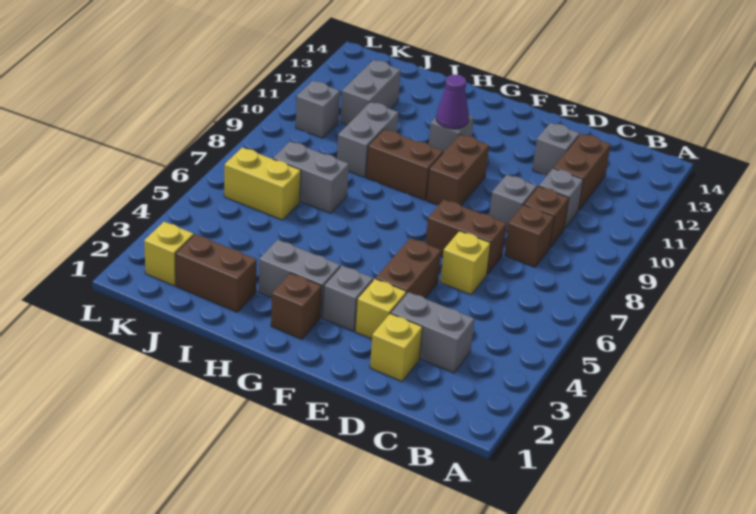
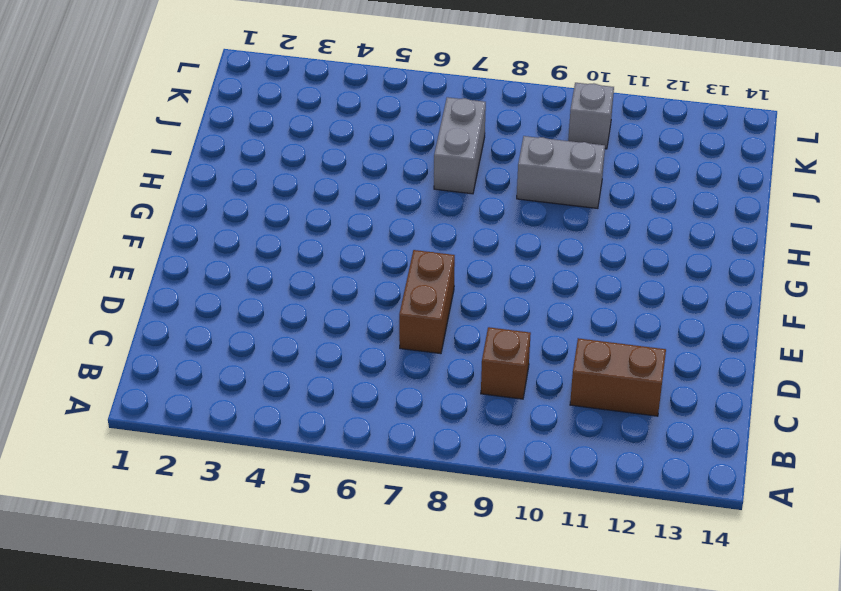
none -> grey brick C3:D3 level 1
none -> brown brick C8 level 1
none -> grey brick C10 level 1

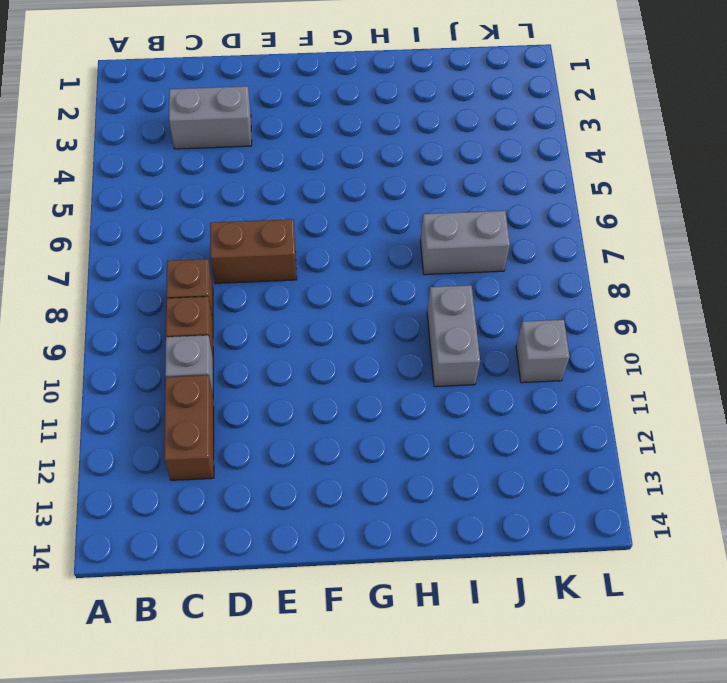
none -> yellow brick D2 level 1
none -> yellow brick D6 level 1
none -> grey brick D9 level 1

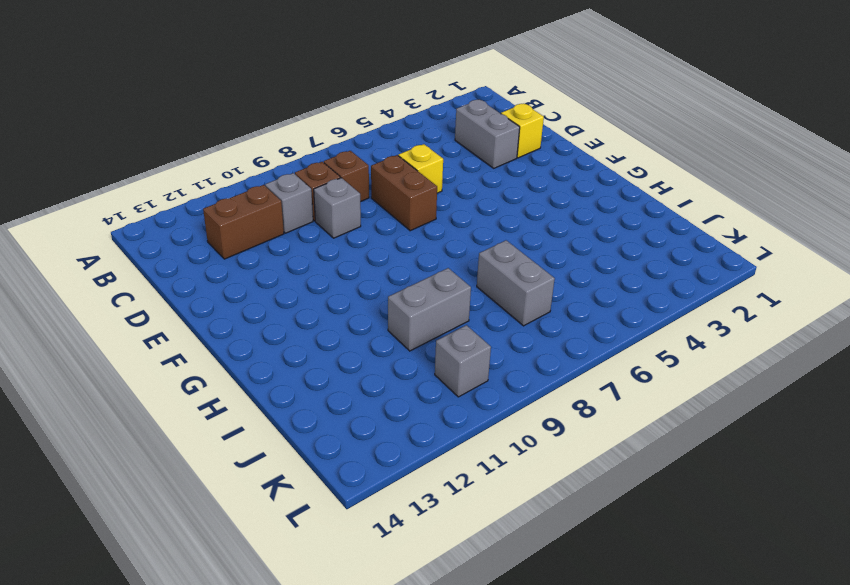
none -> grey brick D12 level 1
none -> yellow brick E3 level 1
none -> brown brick E4:E5 level 1

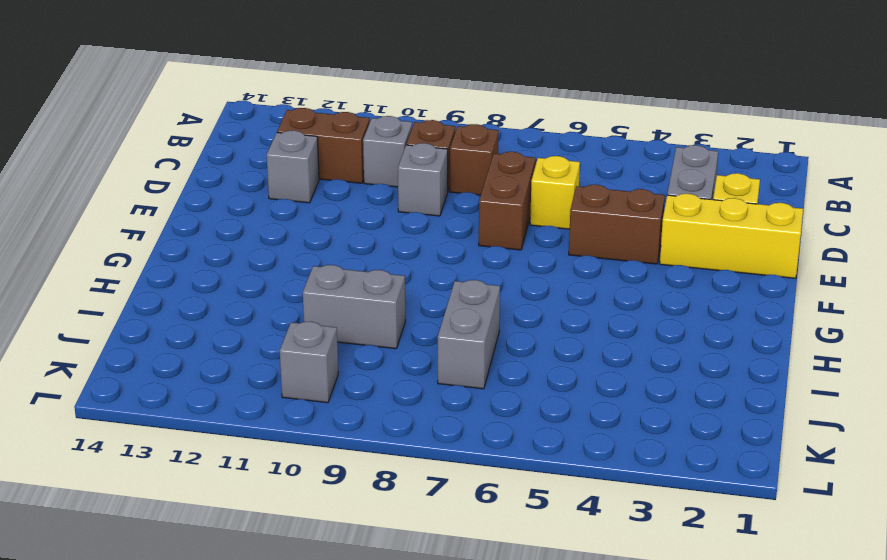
yellow brick E1:E3 level 1 -> yellow brick E3 level 1
none -> grey brick F3 level 1
none -> brown brick F9:F10 level 1
none -> brown brick G2 level 1

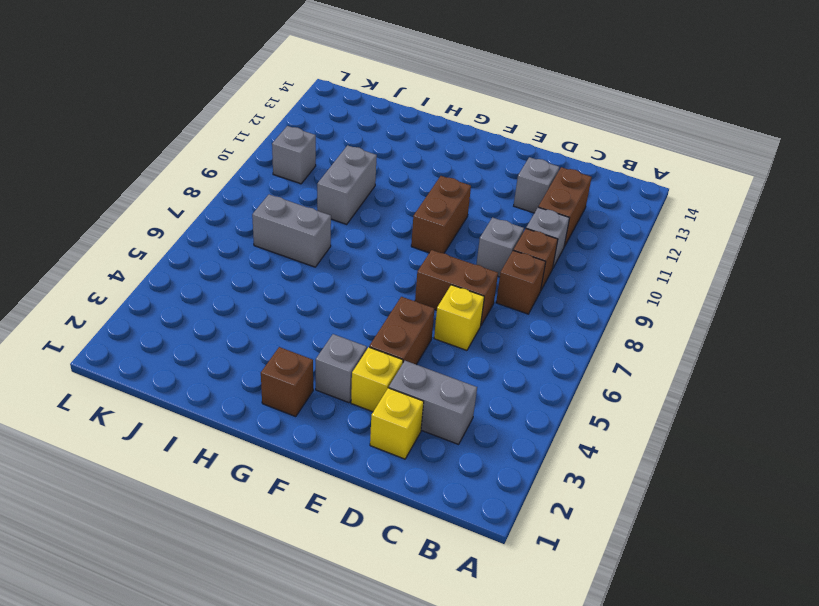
none -> grey brick G3:H3 level 1
none -> brown brick G9:H9 level 1
none -> grey brick G11 level 1

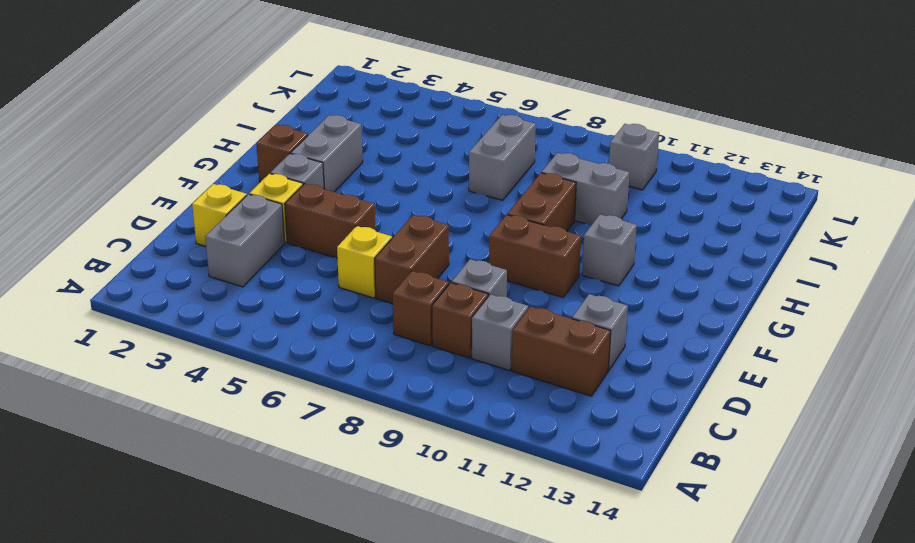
none -> brown brick I2:J2 level 1
none -> yellow brick J6:K6 level 1
none -> grey brick J11:J12 level 1

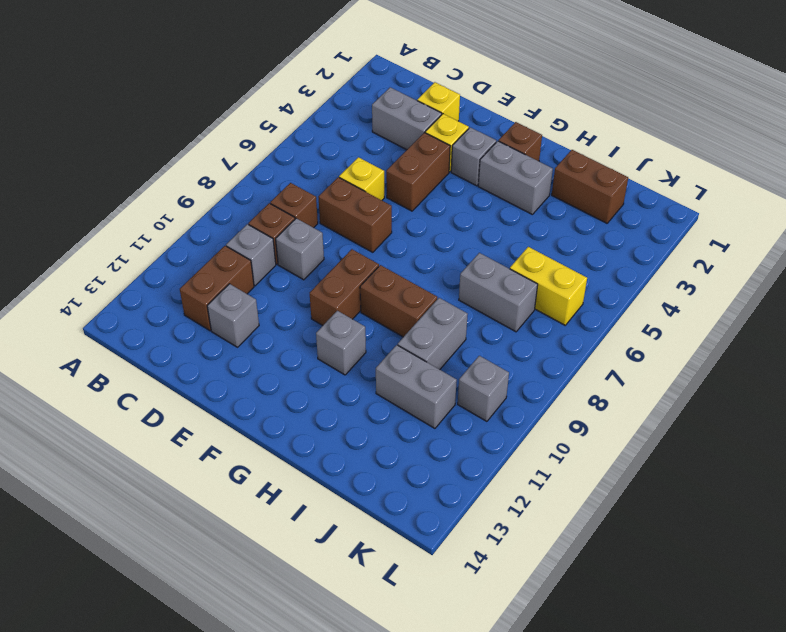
grey brick I11:J11 level 1 -> grey brick J11:J12 level 1
none -> yellow brick K2 level 1
none -> purple cone G11 level 2

